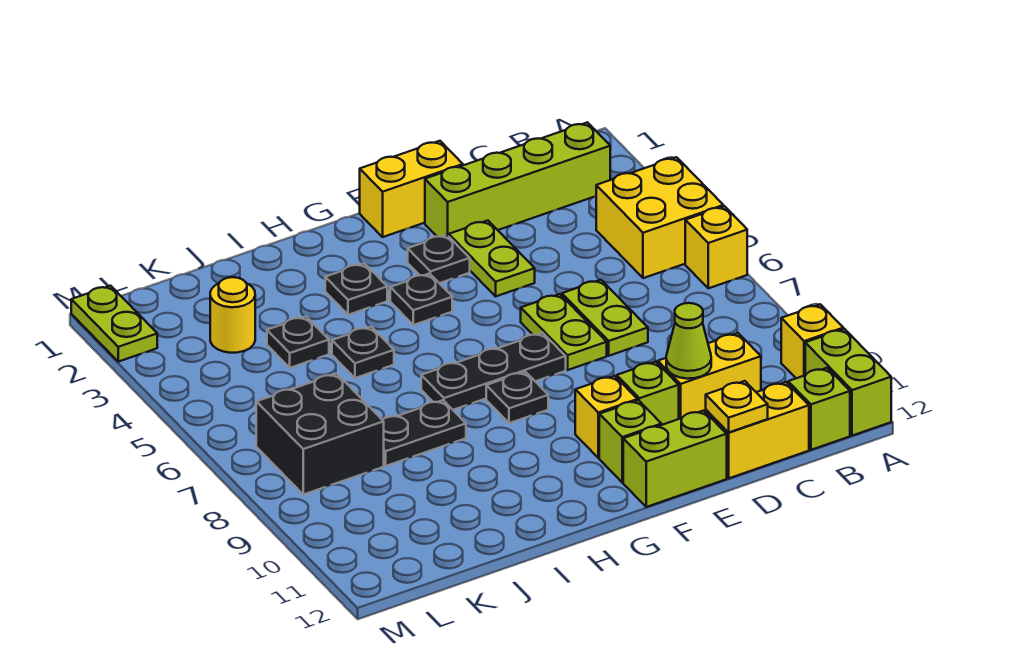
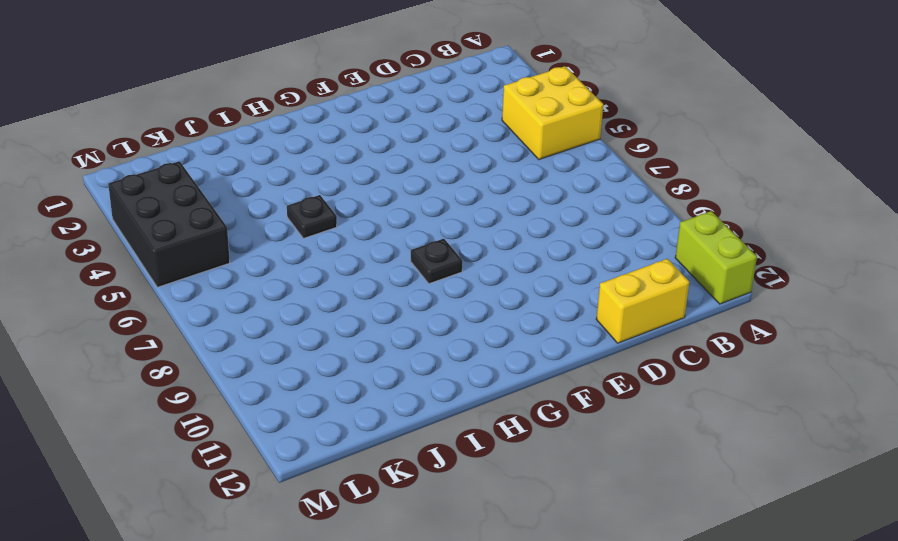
black brick L3:M5 level 1 -> none
none -> yellow brick A6 level 1
none -> yellow brick A10 level 1
none -> lime brick B2:E2 level 1

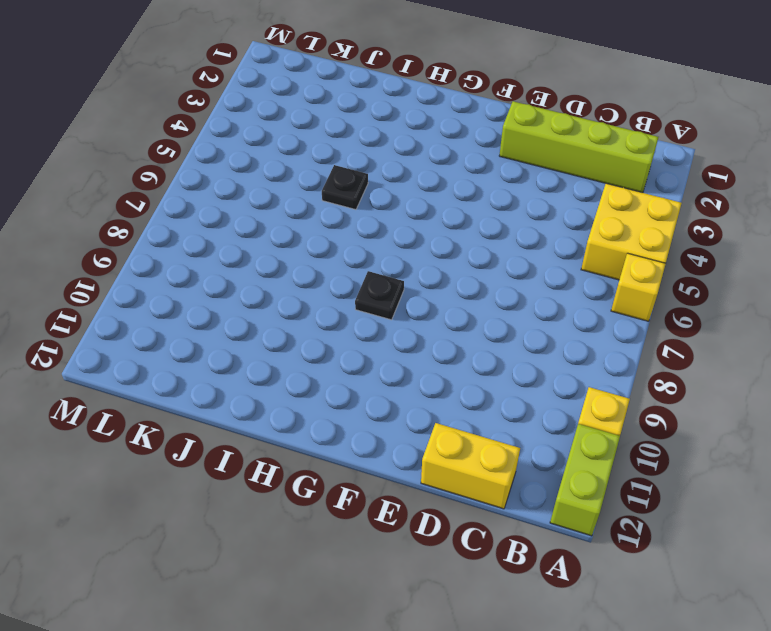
none -> lime brick B12 level 1
none -> yellow brick C10:D10 level 1
none -> lime plate D6:D7 level 1

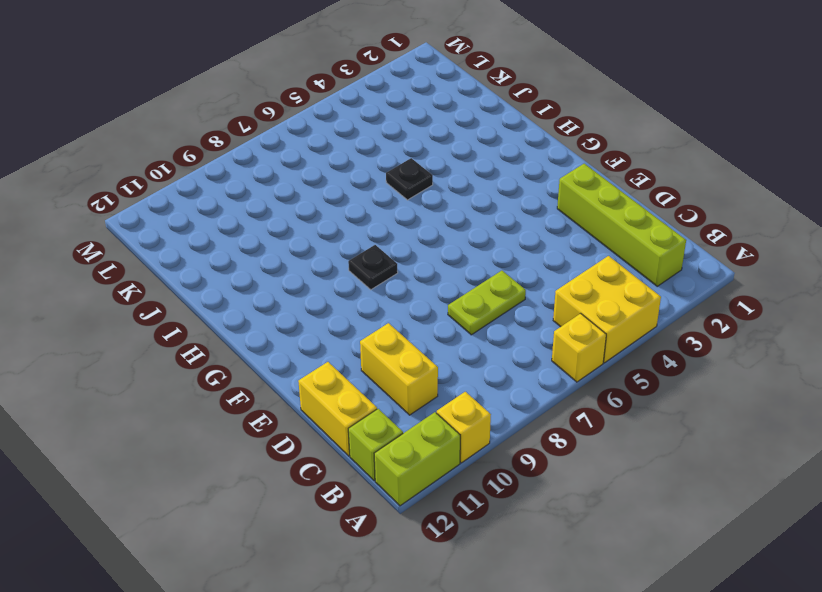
none -> yellow brick E1:F1 level 1
none -> lime plate E3:E4 level 1
none -> lime plate E6:E7 level 1

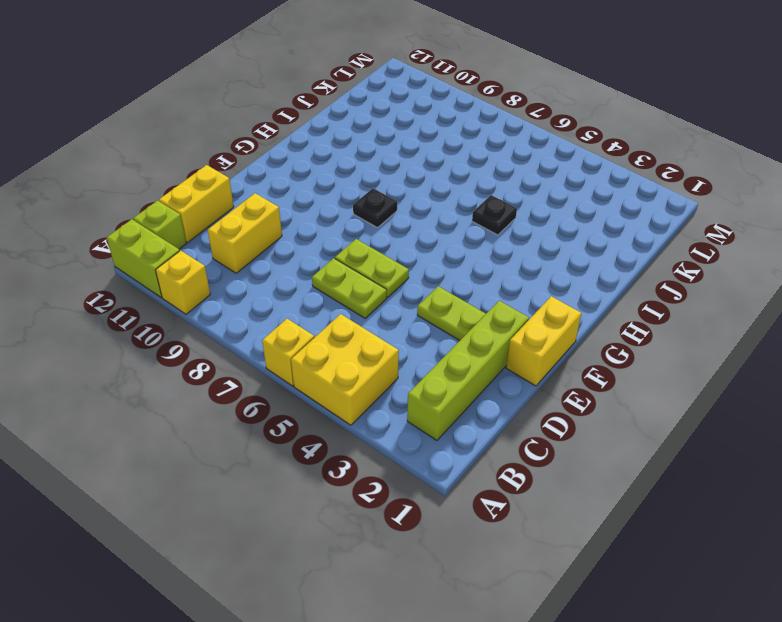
none -> lime brick E10 level 1
none -> lime brick E12:F12 level 1
none -> black plate F3 level 1

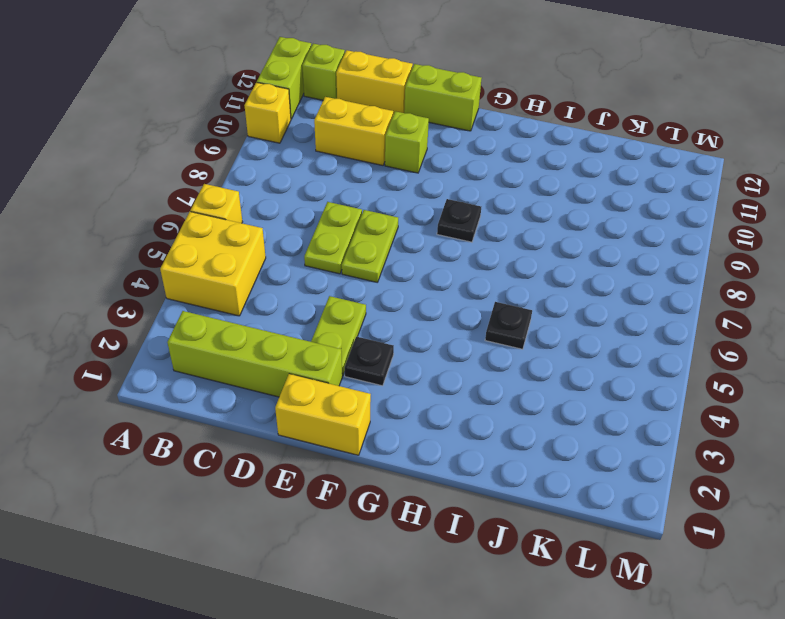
none -> black plate F7:H7 level 1
none -> yellow brick F10 level 1
none -> lime brick F11 level 1

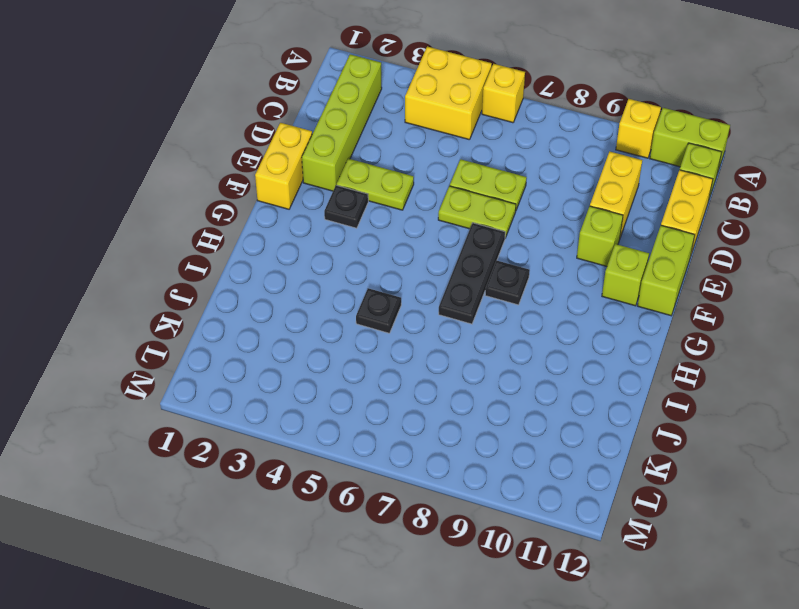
none -> yellow brick F10 level 1
none -> black plate G4 level 1
none -> black plate H3 level 1

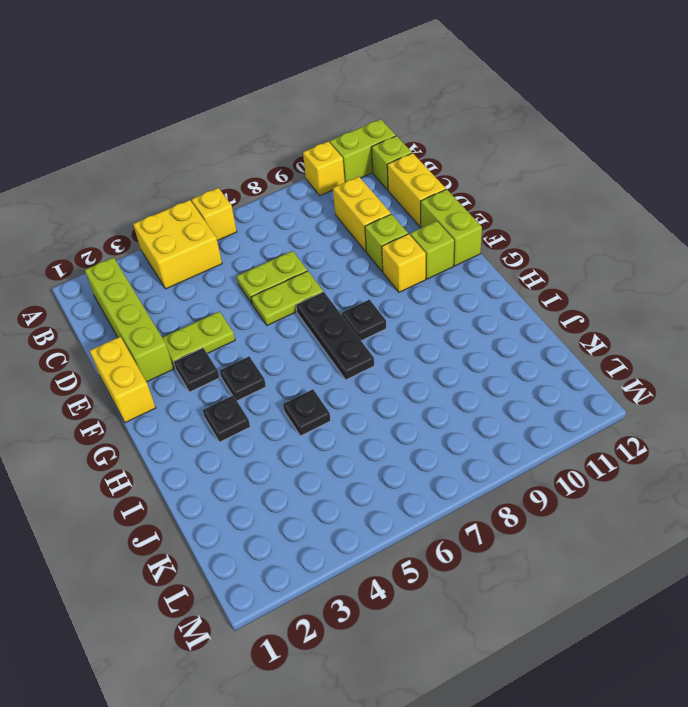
none -> black plate I8:J8 level 1
none -> black plate J4 level 1
none -> yellow round brick K3 level 1

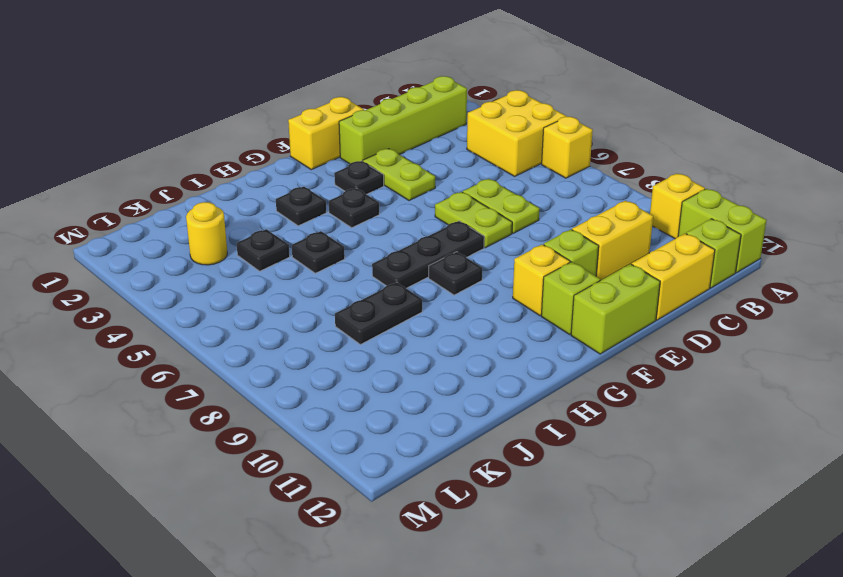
none -> black brick K7:L8 level 1
none -> lime plate M1:M2 level 1
none -> lime cone D10 level 2

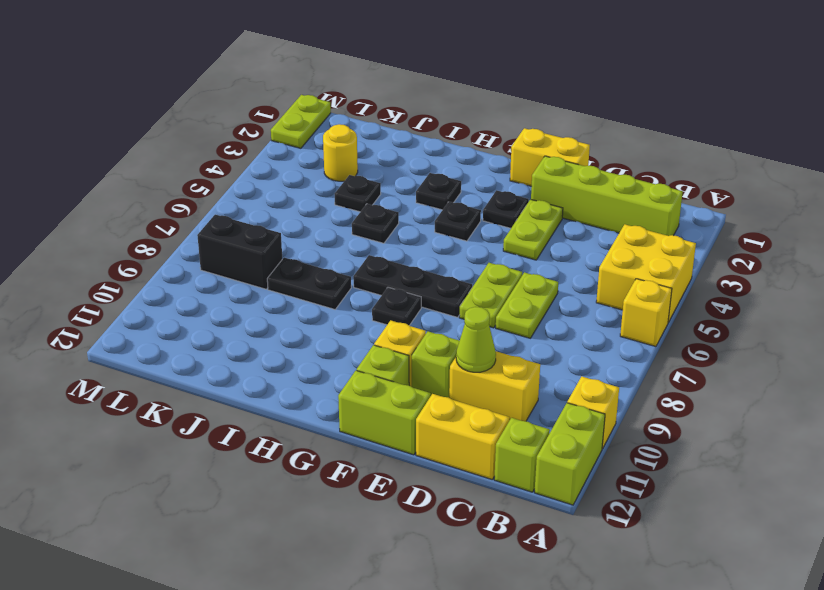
black brick K8:L8 level 1 -> black brick K7:L8 level 1
none -> yellow plate D12 level 2

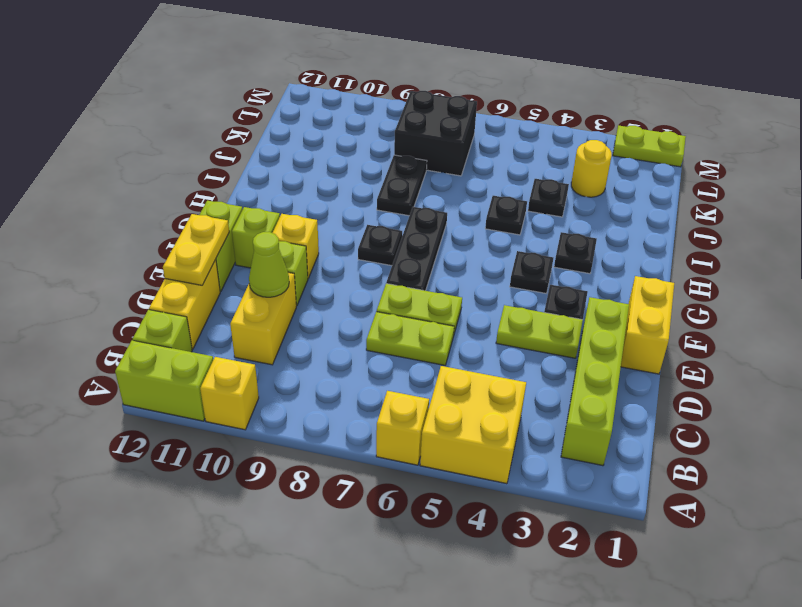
yellow plate D12:E12 level 2 -> yellow plate D12 level 2

